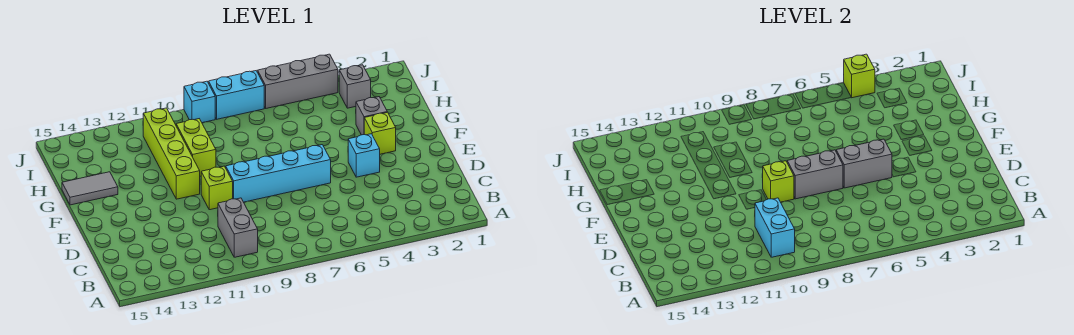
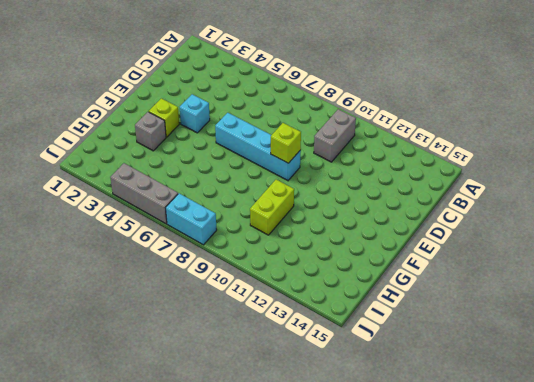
none -> lime brick E10 level 1
none -> lime brick F11:I11 level 1
none -> grey tile G14:G15 level 1

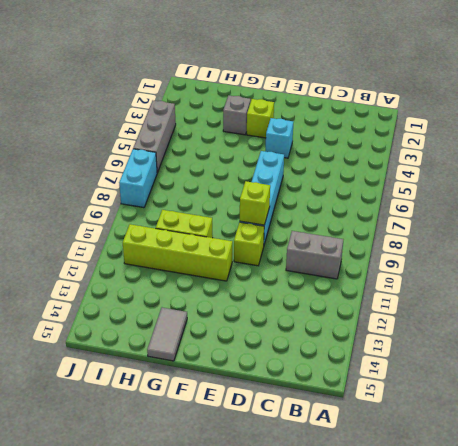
none -> grey brick I3 level 1
none -> cyan brick J9 level 1
none -> cyan brick B10:C10 level 2

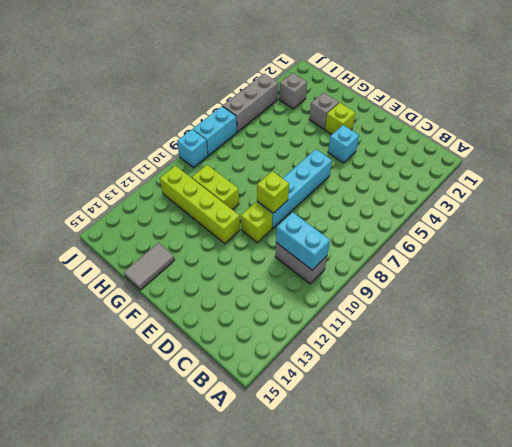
none -> grey brick E5:E6 level 2
none -> grey brick E7:E8 level 2
none -> lime brick J4 level 2

